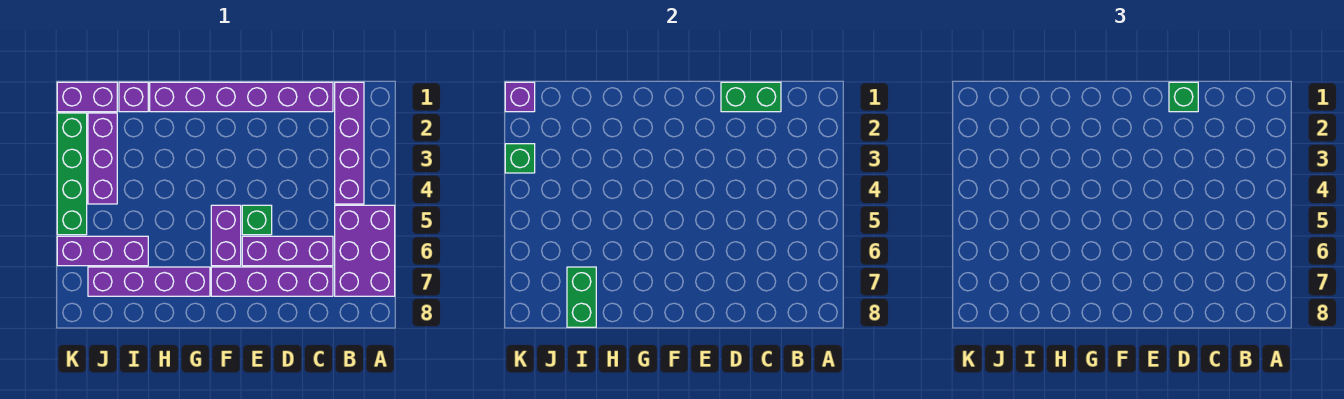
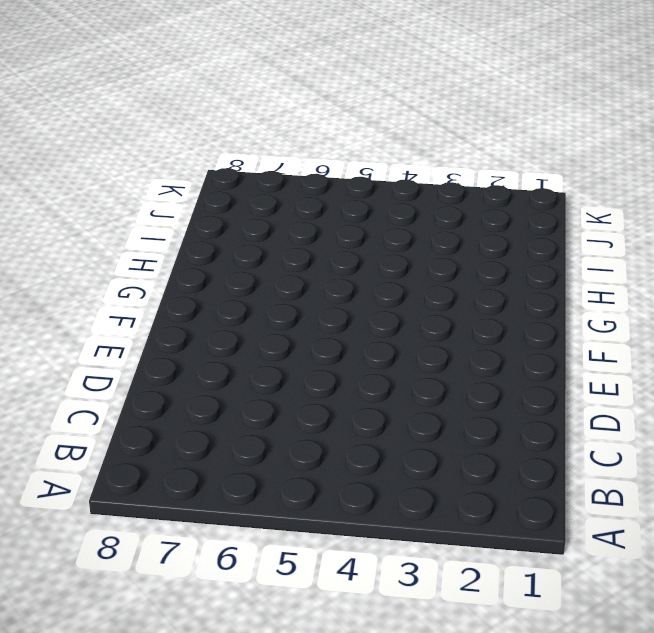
none -> purple brick A5:B7 level 1
none -> purple brick B1:B4 level 1
none -> purple brick C1:H1 level 1

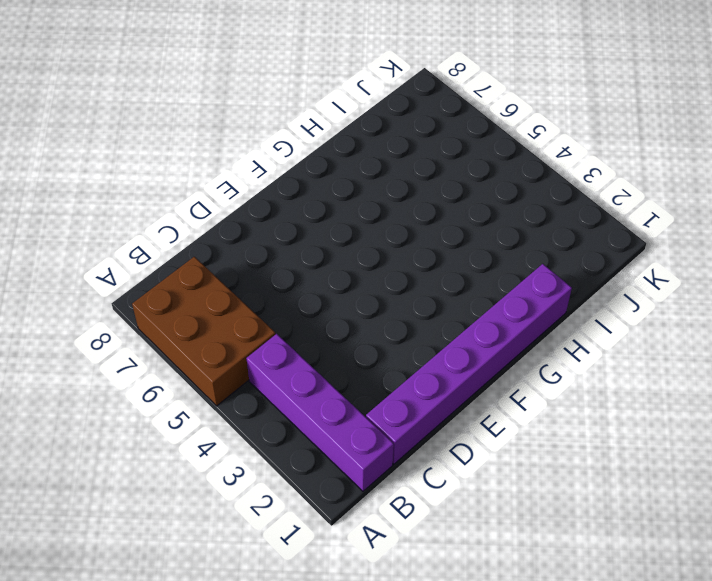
brown brick A5:B7 level 1 -> purple brick A5:B7 level 1
none -> purple brick C6:E6 level 1
none -> purple brick C7:F7 level 1
none -> green brick E5 level 1

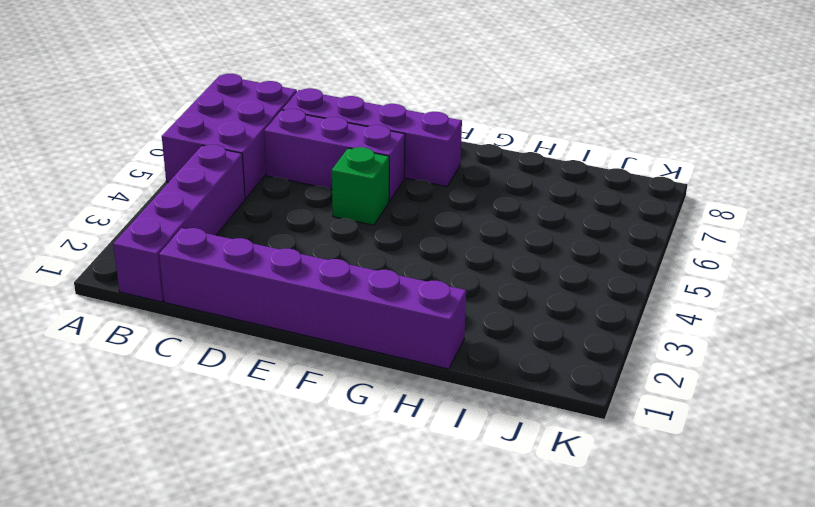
none -> purple brick F5:F6 level 1
none -> purple brick G7:J7 level 1
none -> purple brick I1 level 1

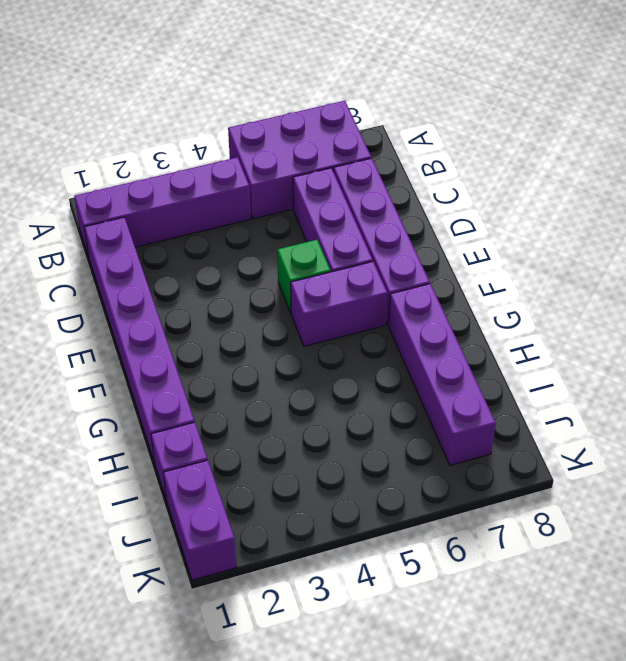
none -> purple brick I6:K6 level 1
none -> purple brick J2:J4 level 1
none -> green brick K2:K5 level 1

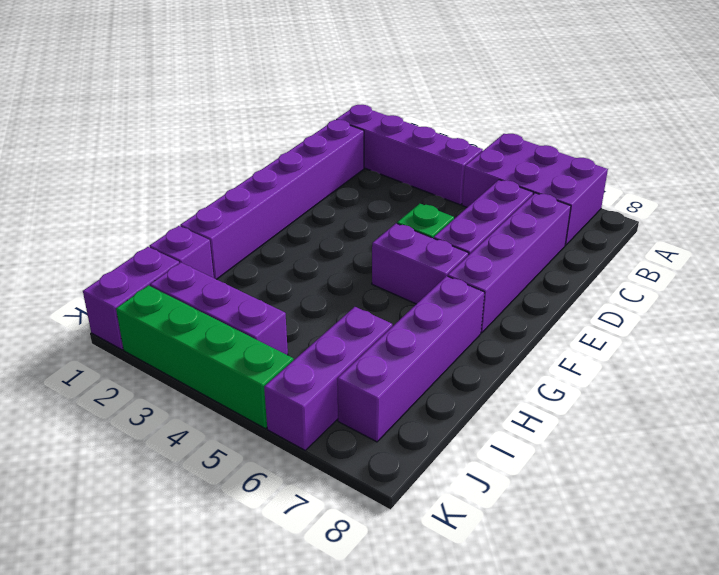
none -> green brick C1:D1 level 2
none -> green brick I7:I8 level 2
none -> purple brick K1 level 2

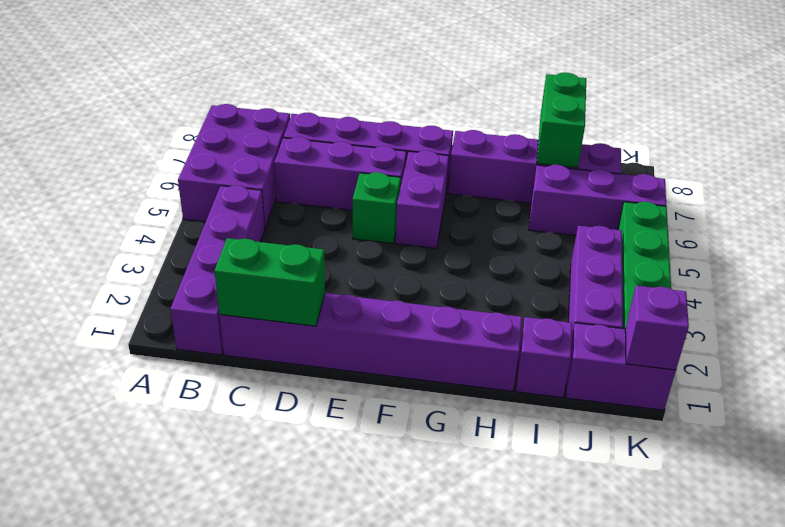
none -> green brick K3 level 2
none -> green brick D1 level 3

